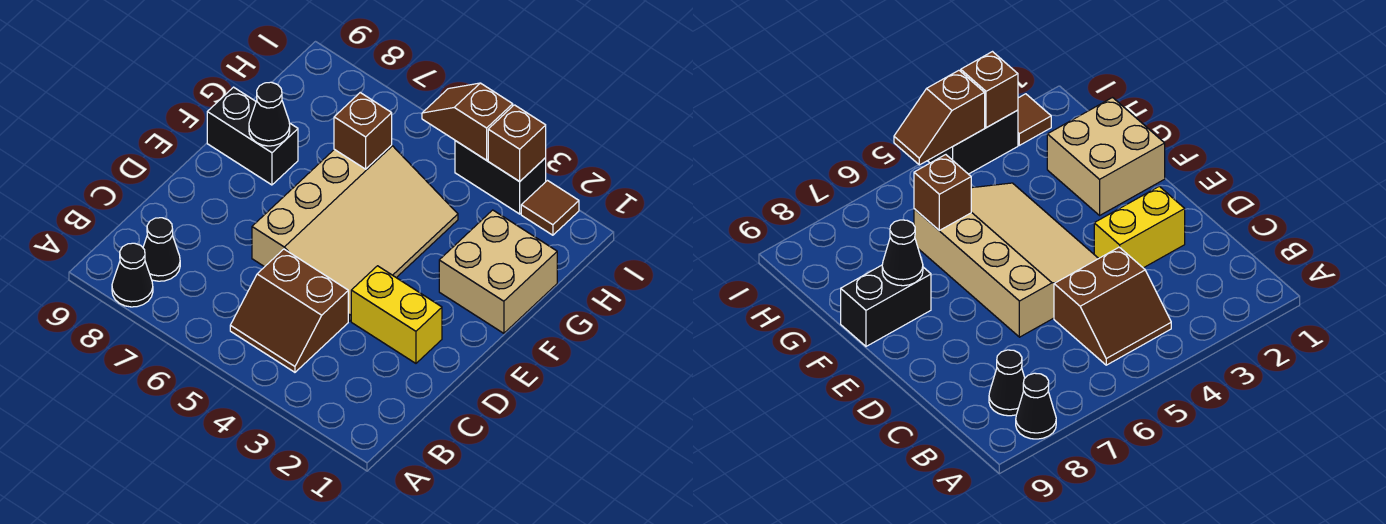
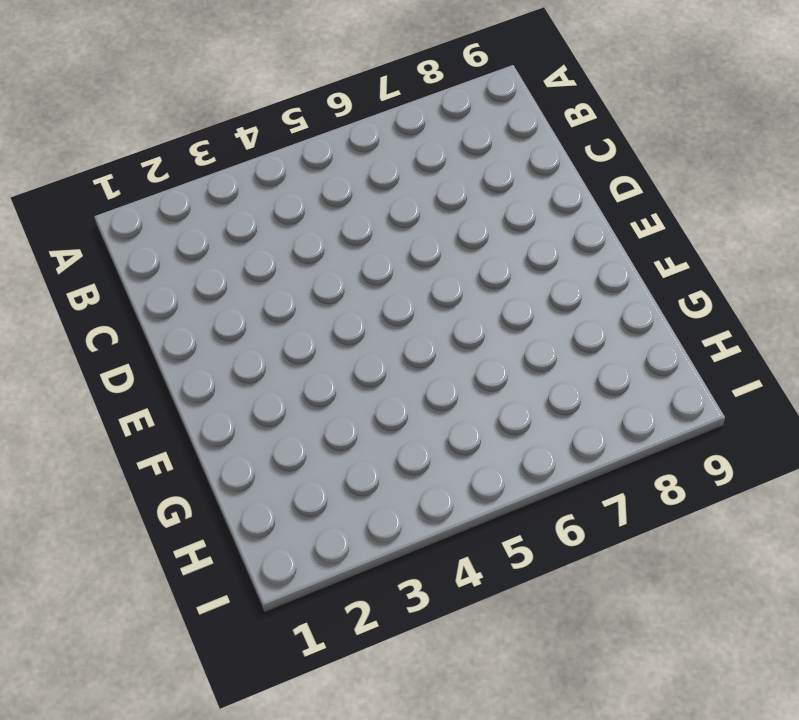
none -> black cone A8 level 1
none -> brown slope B4:C5 level 1 top C
none -> black cone B8 level 1

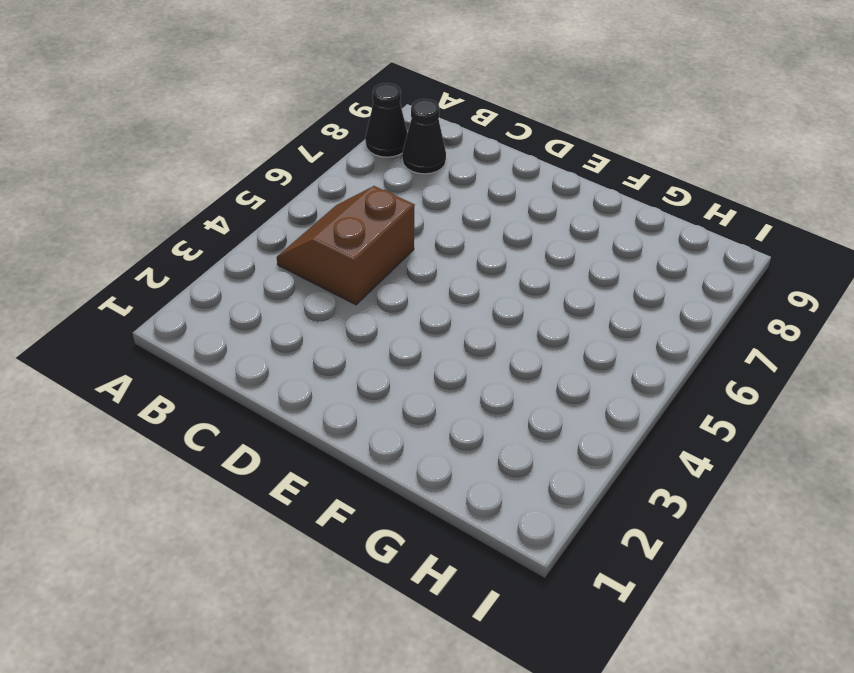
none -> yellow brick D2:D3 level 1
none -> tan slope D4:G6 level 1 top 6
none -> tan brick F1:G2 level 1

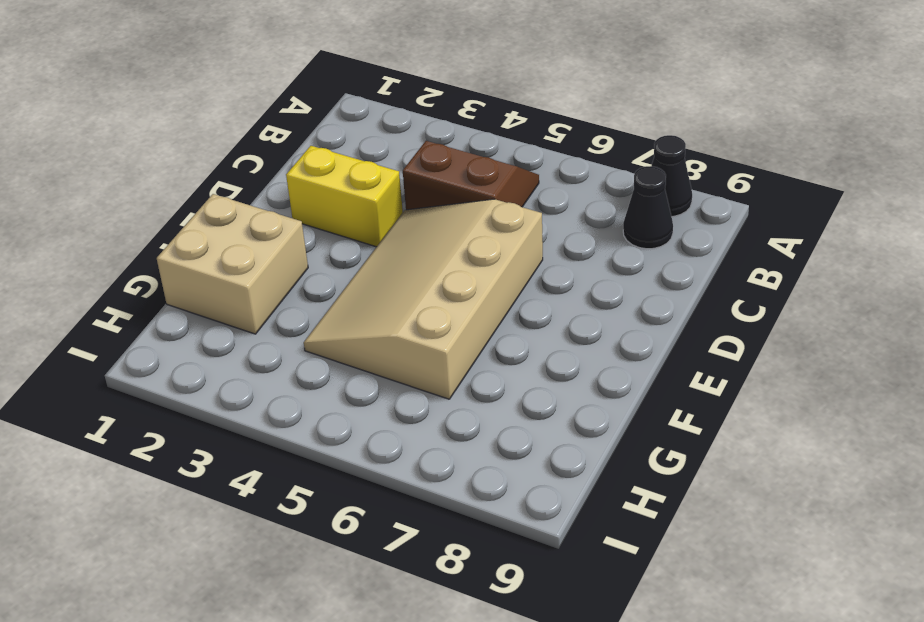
none -> black brick F8:F9 level 1
none -> brown tile I2 level 1
none -> black brick I3:I4 level 1

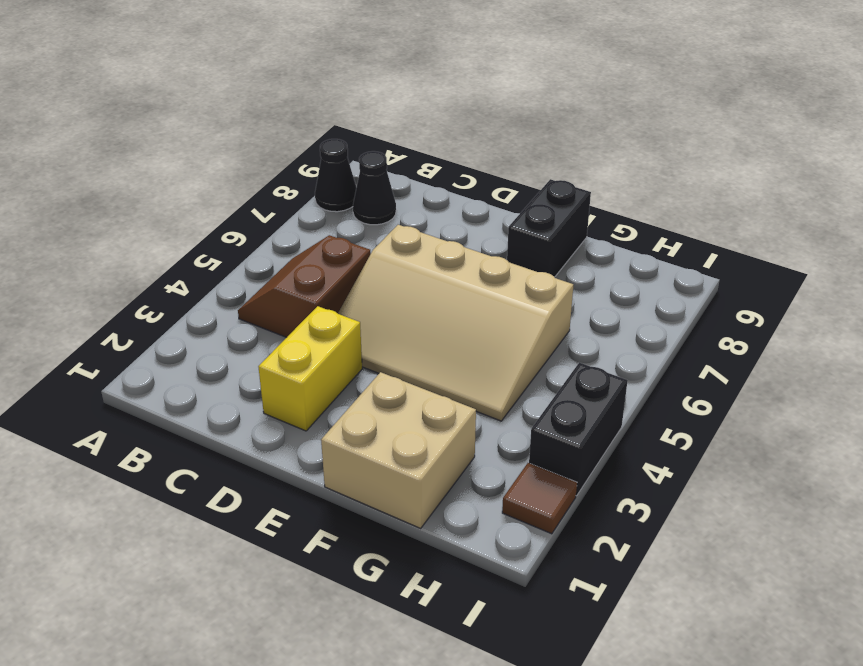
none -> black cone F8 level 2
none -> brown brick G6 level 2
none -> brown brick I3 level 2

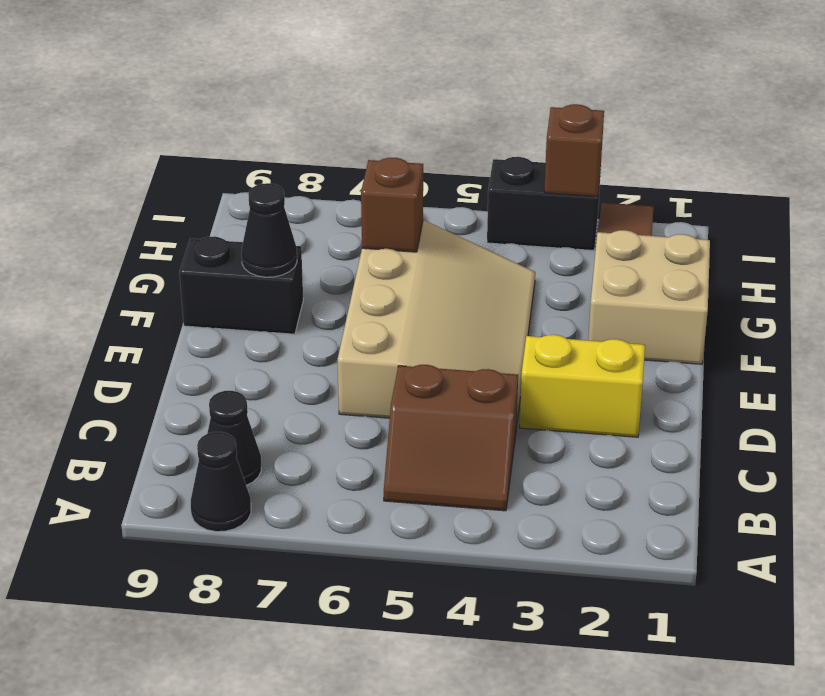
none -> brown slope I4:I5 level 2 top 4

